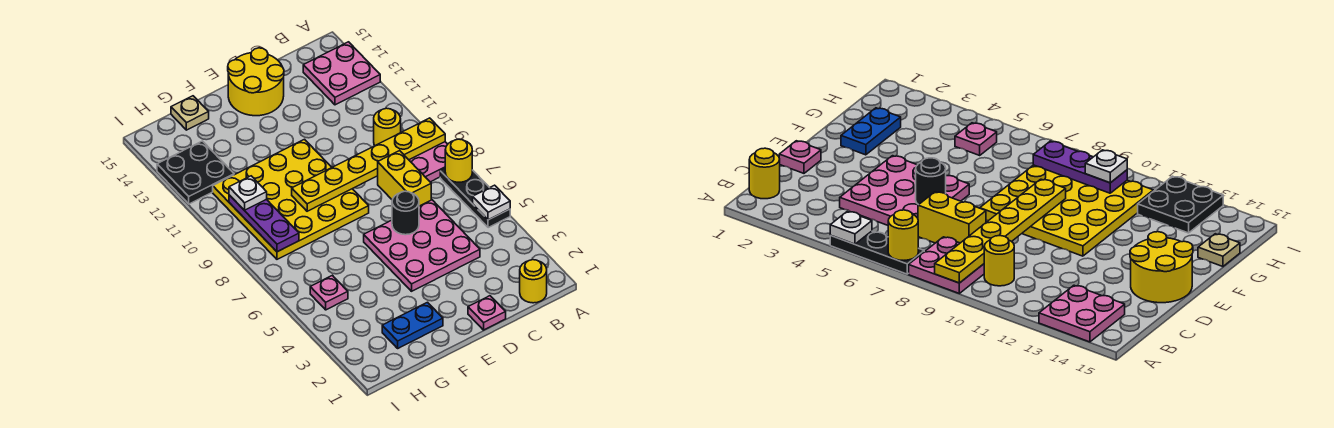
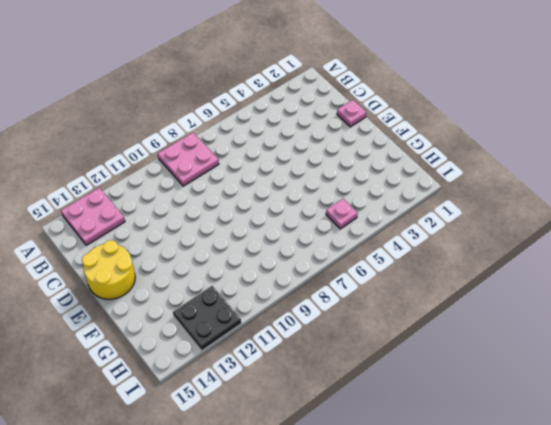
none -> black plate A5:A7 level 1
none -> yellow round brick B1 level 1
none -> yellow round brick B10 level 1

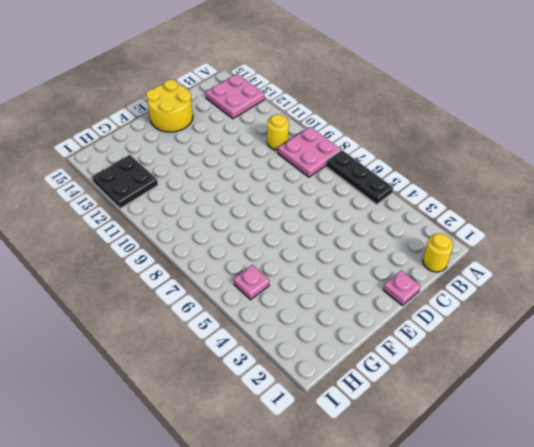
none -> pink plate C4:E6 level 1
none -> yellow brick C7:C8 level 1
none -> yellow plate E8:H11 level 1

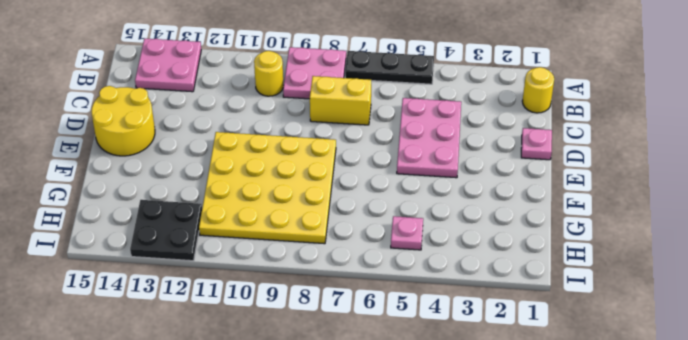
pink plate C4:E5 level 1 -> pink plate C4:E6 level 1
none -> blue plate F2:G2 level 1
none -> tan plate G15 level 1
none -> white plate A5 level 2

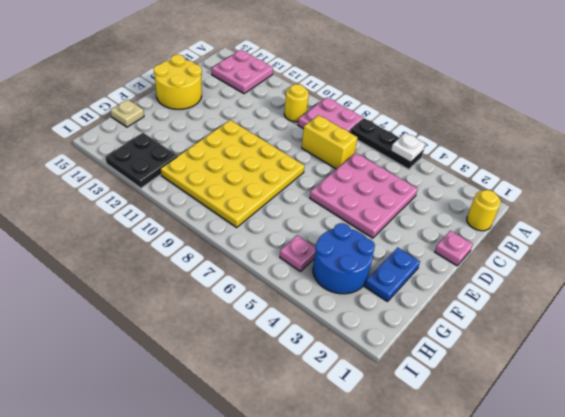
blue round brick G3:H4 level 1 -> none
none -> yellow round brick A7 level 2
none -> yellow plate A9:F9 level 2
none -> black round brick D6 level 2

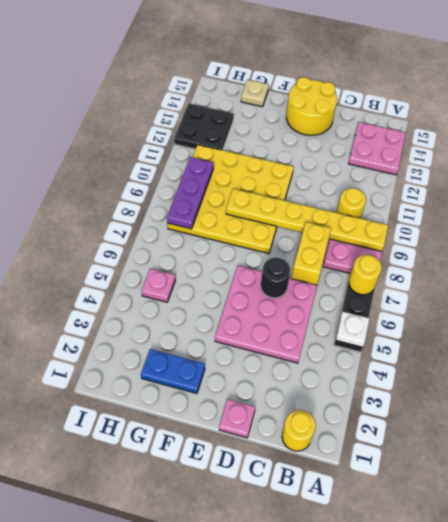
none -> white plate H10 level 3

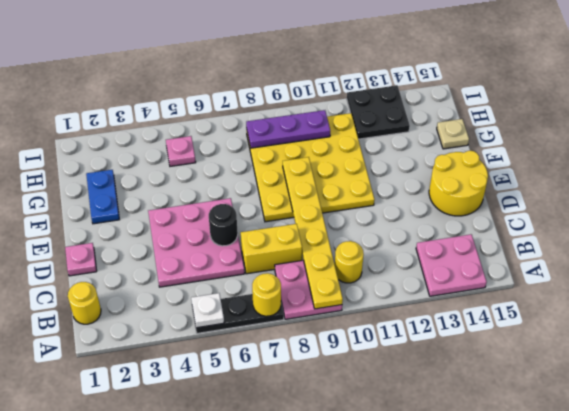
none -> white plate H10 level 3

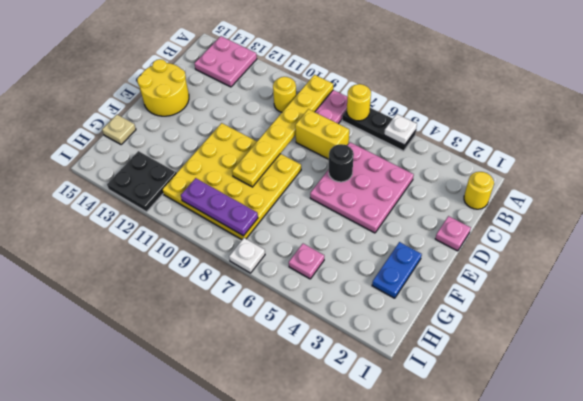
white plate I7 level 1 -> white plate H10 level 3

